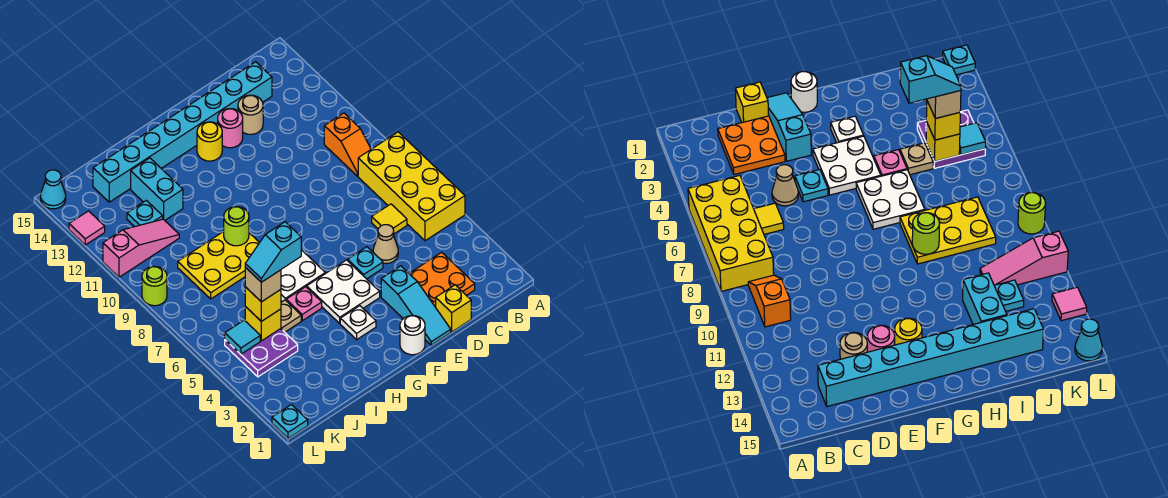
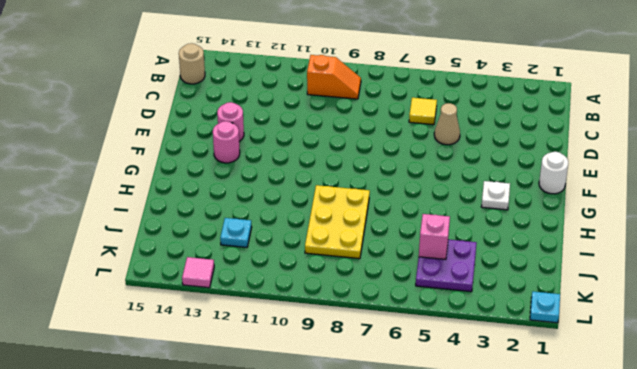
tan round brick B15 level 1 -> tan round brick D13 level 1
pink round brick F13 level 1 -> yellow round brick F13 level 1
pink brick J5 level 2 -> yellow brick J5 level 2
none -> yellow brick A5:B8 level 1
none -> orange plate C2:D3 level 1
none -> cyan brick C14:J14 level 1
none -> yellow brick D1 level 1

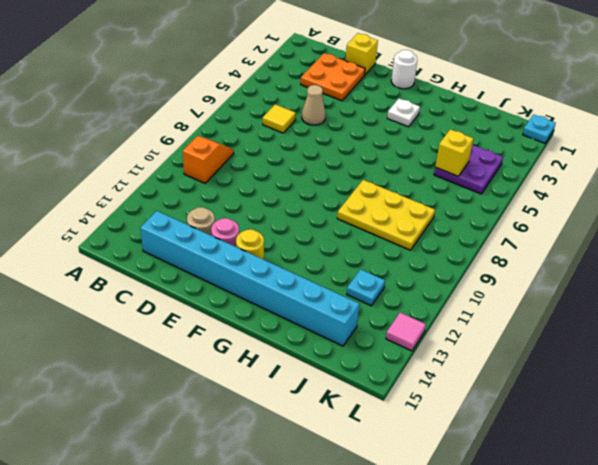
none -> yellow brick A5:B8 level 1
none -> cyan slope E1:E3 level 1 top 3
none -> cyan plate E5 level 1
none -> white plate F4:G5 level 1

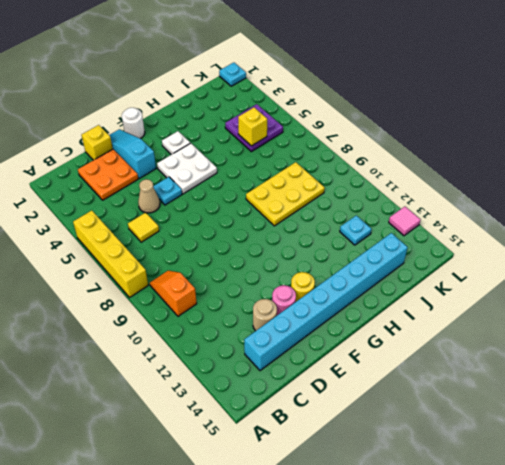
yellow brick A5:A8 level 1 -> yellow brick A5:B8 level 1
none -> white plate G6:H7 level 1
none -> pink plate H5 level 1
none -> tan plate I5 level 1
none -> cyan brick I12:I13 level 1

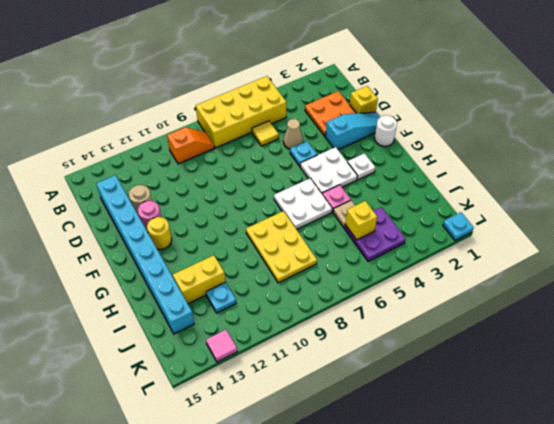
yellow brick I12:I13 level 1 -> cyan brick I12:I13 level 1
none -> pink slope J11:L11 level 1 top L
none -> lime round brick L9 level 1
none -> cyan cone L15 level 1
none -> lime round brick H9 level 2

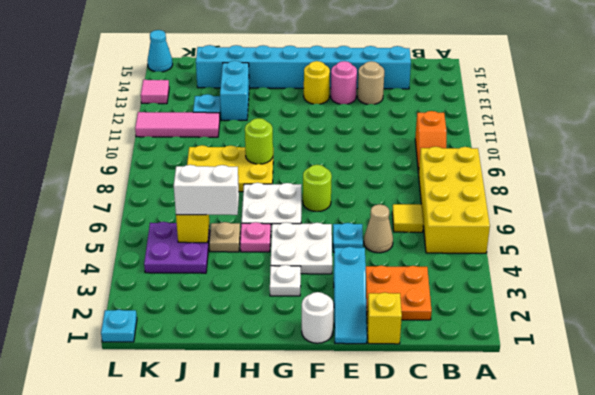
lime round brick F7 level 1 -> lime round brick L9 level 1
white brick I5:J5 level 3 -> yellow brick J5 level 3
pink tile J11:L11 level 1 -> pink slope J11:L11 level 1 top L
none -> cyan tile K5 level 2
none -> tan brick J5 level 4
none -> cyan slope I5:J5 level 5 top I

